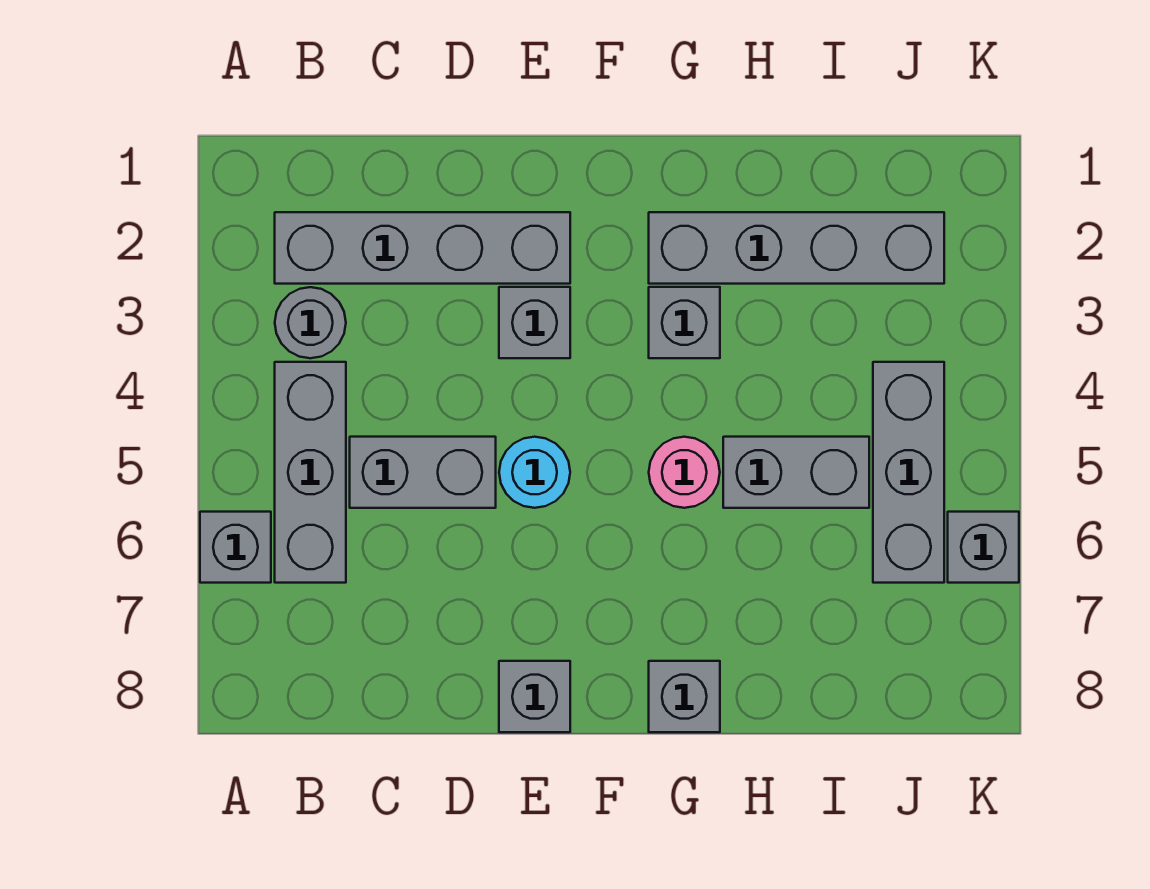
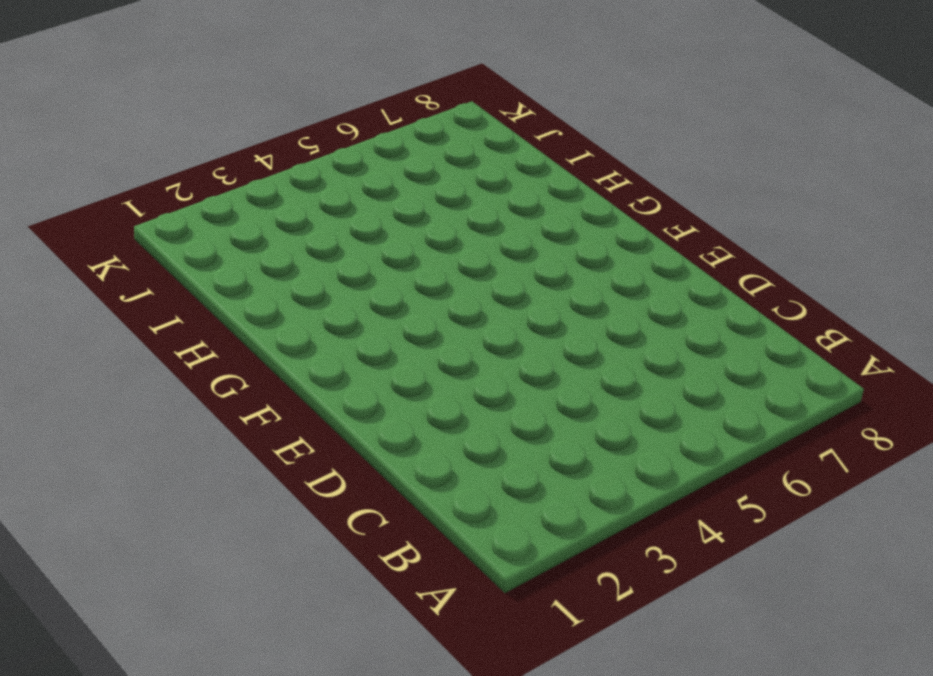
none -> grey brick A6 level 1
none -> grey brick B2:E2 level 1
none -> grey round brick B3 level 1

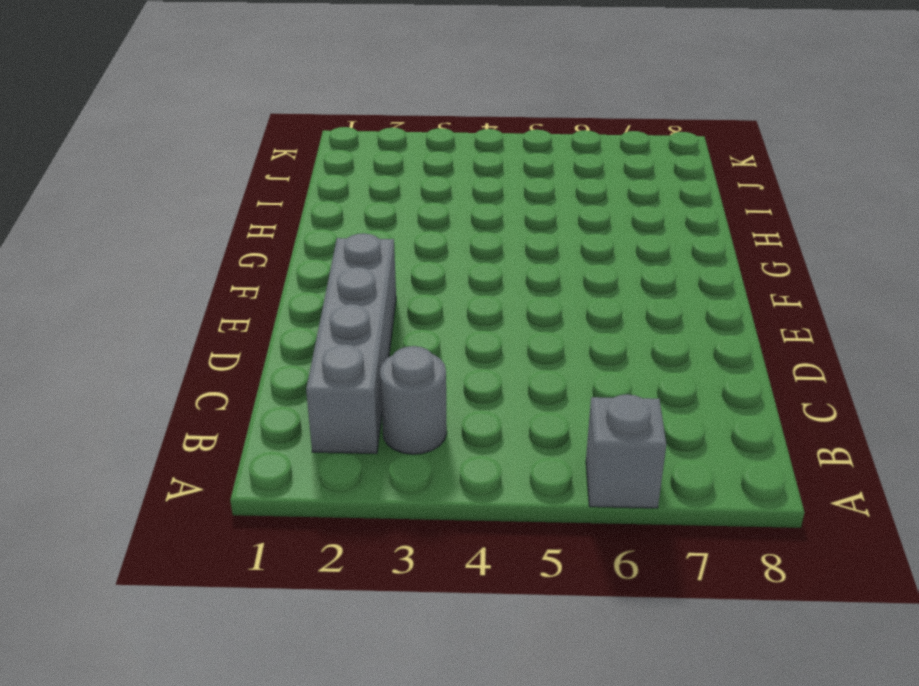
none -> grey brick B4:B6 level 1
none -> grey brick C5:D5 level 1
none -> grey brick E3 level 1

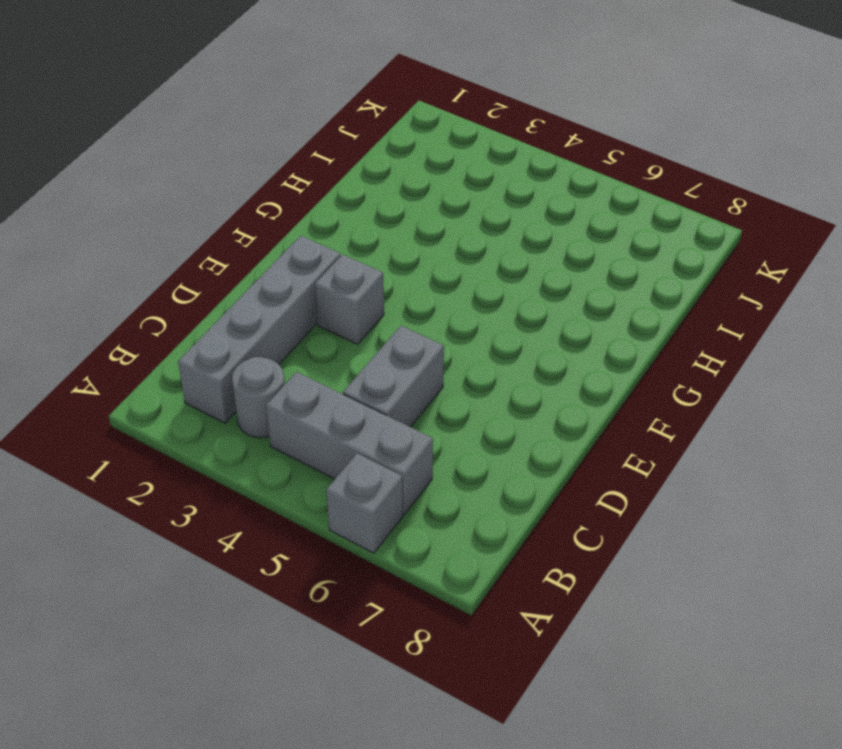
none -> cyan round brick E5 level 1
none -> grey brick E8 level 1
none -> grey brick G2:J2 level 1

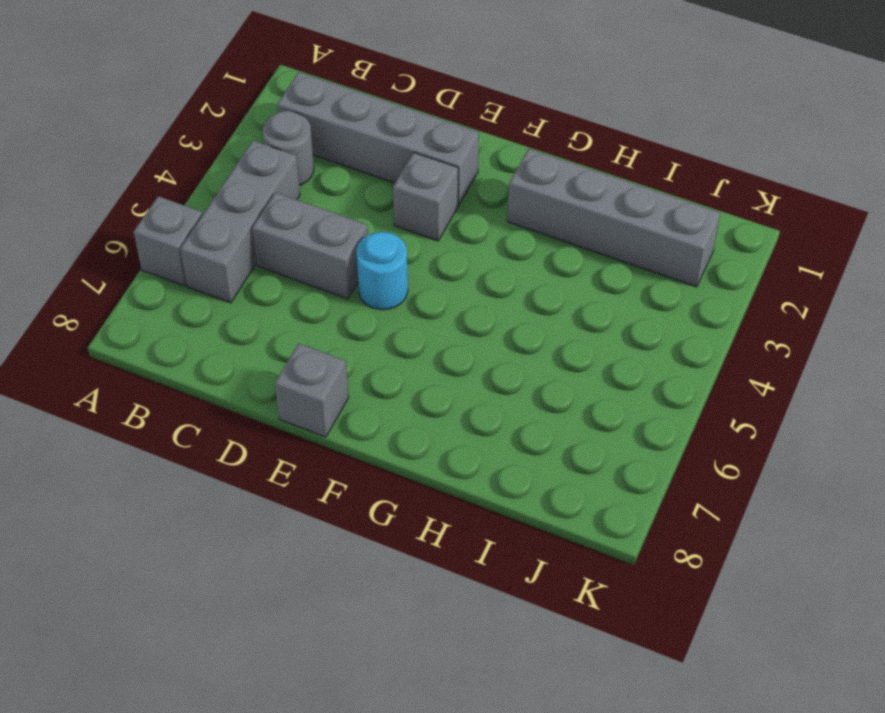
none -> grey brick G3 level 1
none -> pink round brick G5 level 1
none -> grey brick G8 level 1

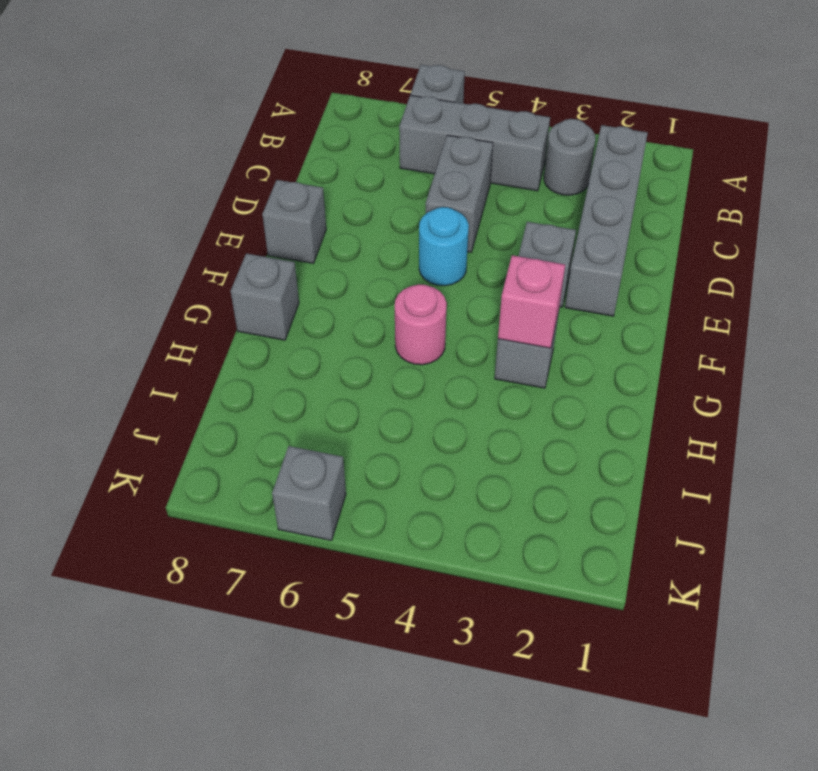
pink brick G3 level 2 -> none
none -> grey brick G2:J2 level 1
none -> grey brick H5:I5 level 1
none -> grey brick J4:J6 level 1

